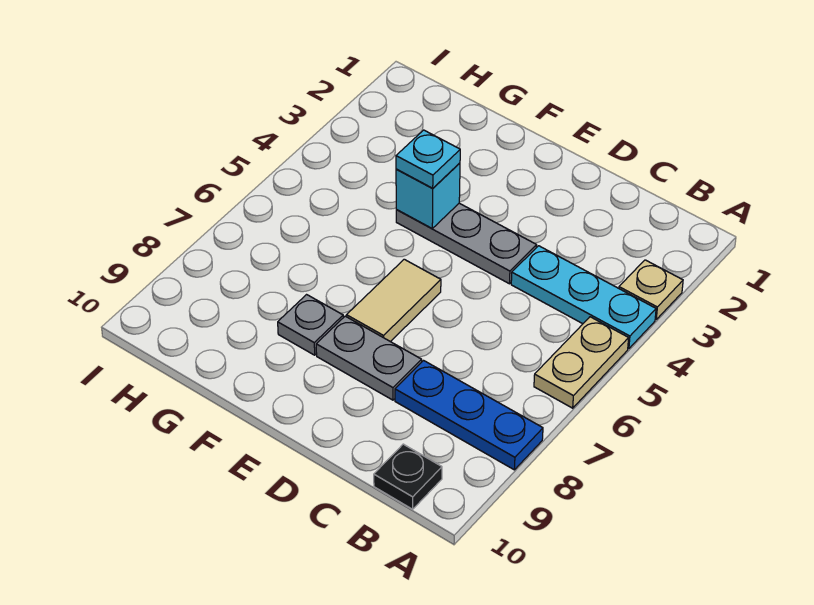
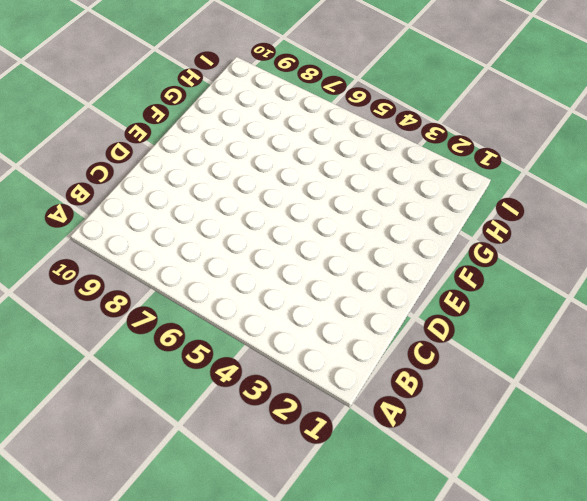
none -> tan plate A3 level 1
none -> cyan plate A4:C4 level 1

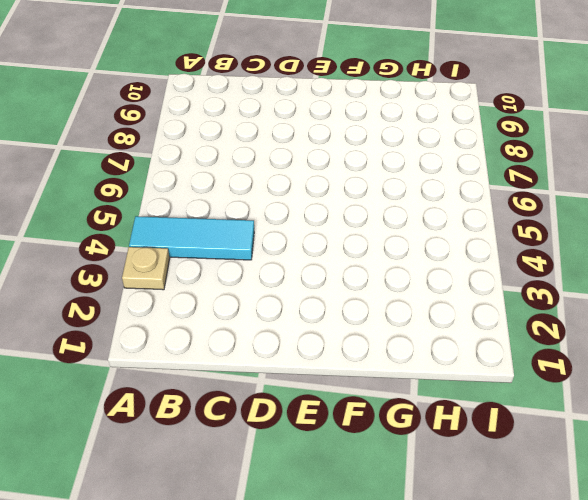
cyan tile A4:C4 level 1 -> cyan plate A4:C4 level 1
none -> tan plate A5:A6 level 1
none -> blue plate A8:C8 level 1

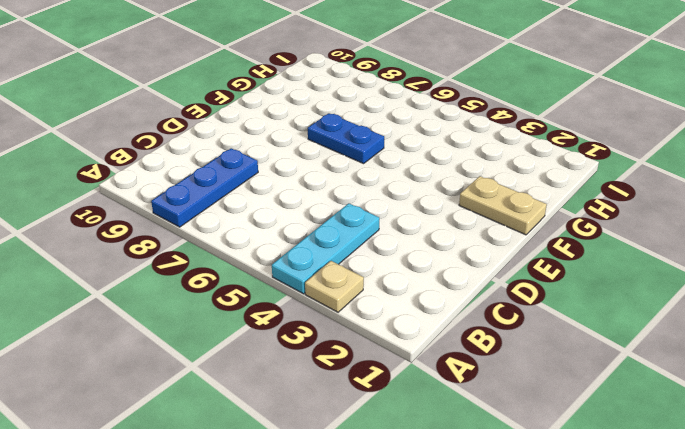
tan plate F1:F2 level 1 -> tan plate A5:A6 level 1
blue plate F6:F7 level 1 -> none
none -> black plate B10 level 1
none -> grey plate D4:F4 level 1

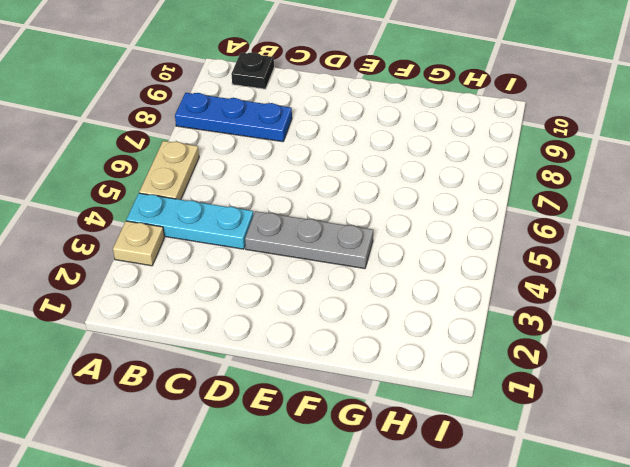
none -> grey plate D8:E8 level 1
none -> tan tile E6:E7 level 1

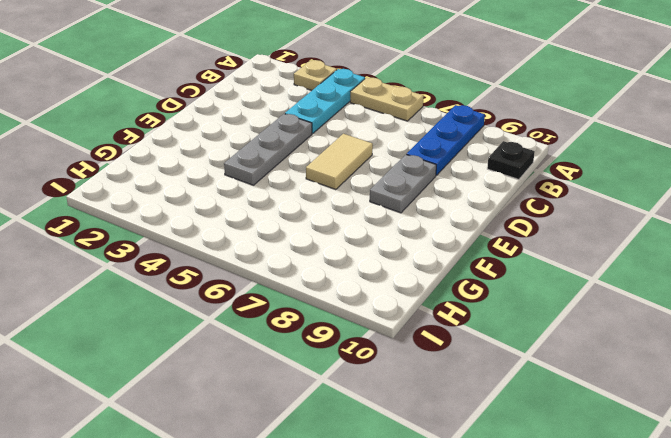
tan tile D6:E6 level 1 -> tan tile E6:E7 level 1
none -> grey plate F8 level 1
none -> cyan brick F4 level 2

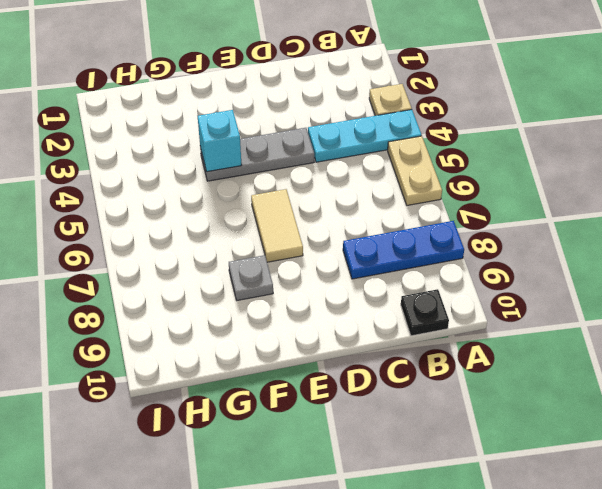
none -> grey plate D8:E8 level 1
none -> cyan plate F4 level 3

